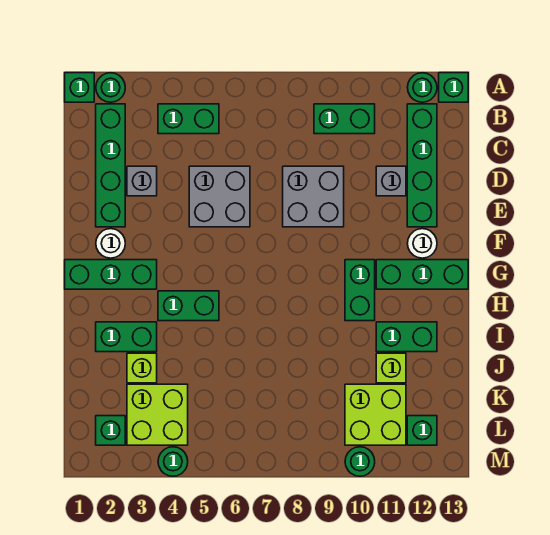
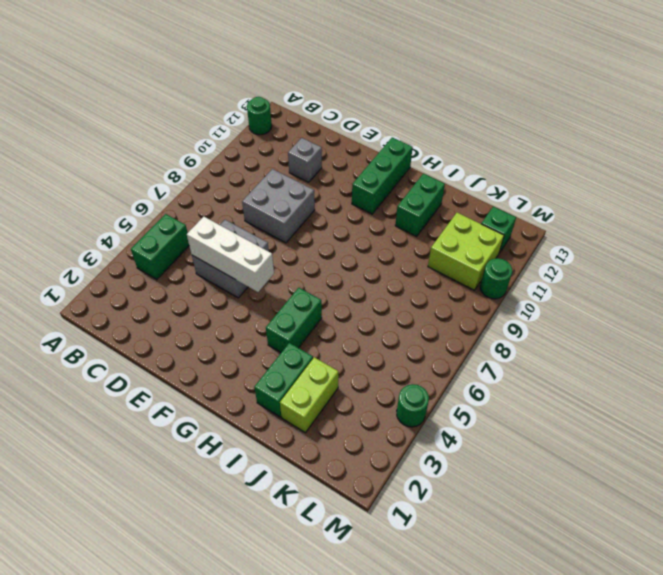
white brick D5:F5 level 2 -> none
lime brick J2:J3 level 1 -> lime brick J3 level 1
none -> green brick A1 level 1
none -> green round brick A2 level 1
none -> green brick A13 level 1

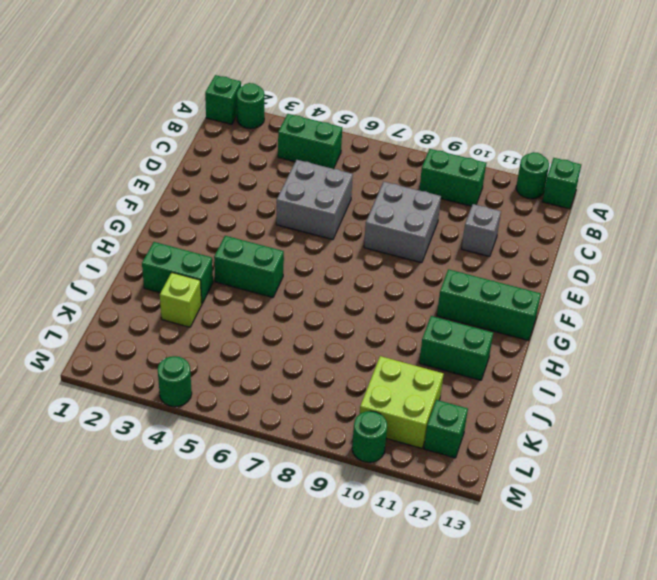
none -> green brick B2:E2 level 1
none -> green brick B12:E12 level 1
none -> grey brick D3 level 1

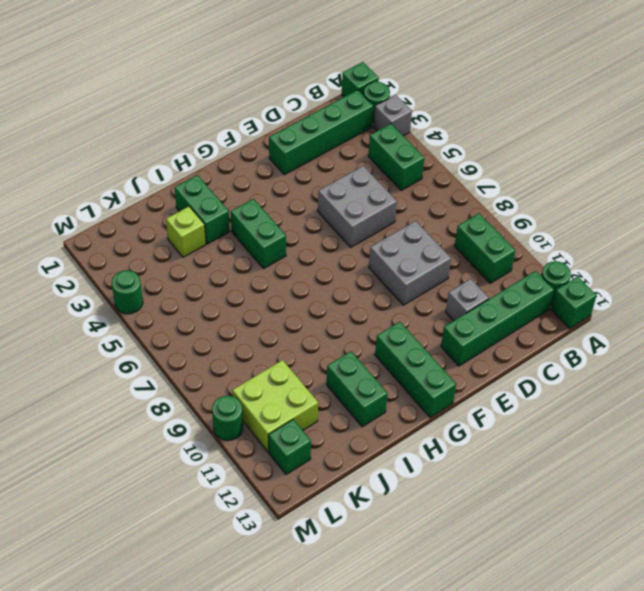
grey brick A3 level 1 -> grey brick D3 level 1
none -> white round brick F2 level 1
none -> white round brick F12 level 1
none -> green brick G1:G3 level 1

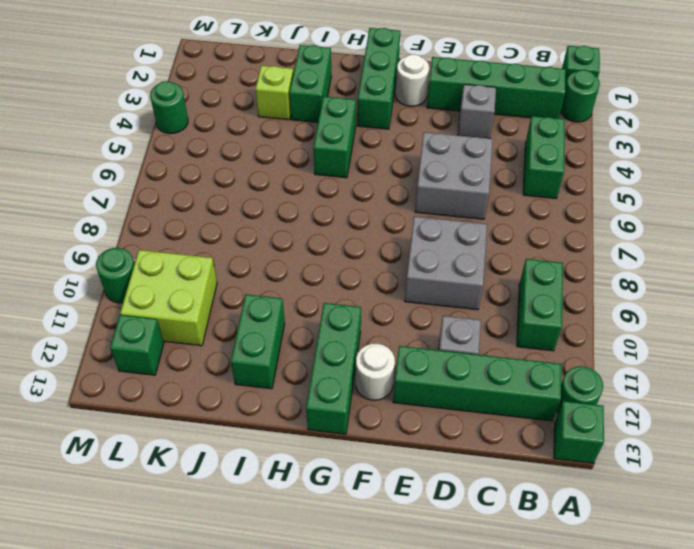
none -> green brick G10:H10 level 1
none -> lime brick J11 level 1
none -> lime brick K3:L4 level 1

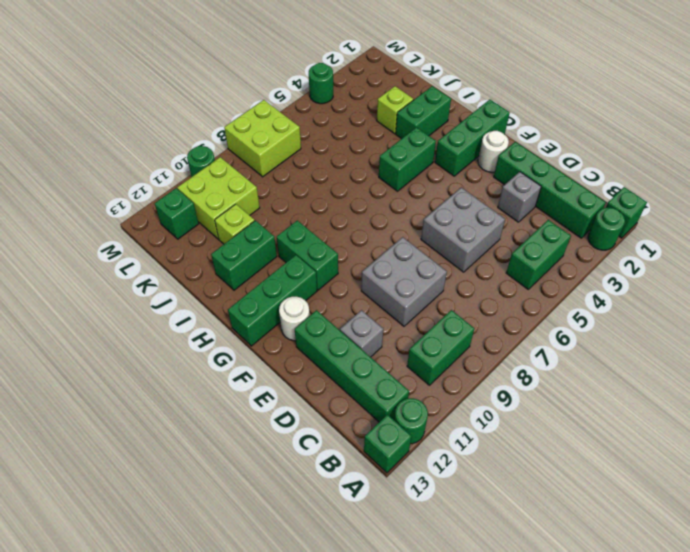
lime brick L7:M8 level 1 -> lime brick K3:L4 level 1
none -> green brick L2 level 1

